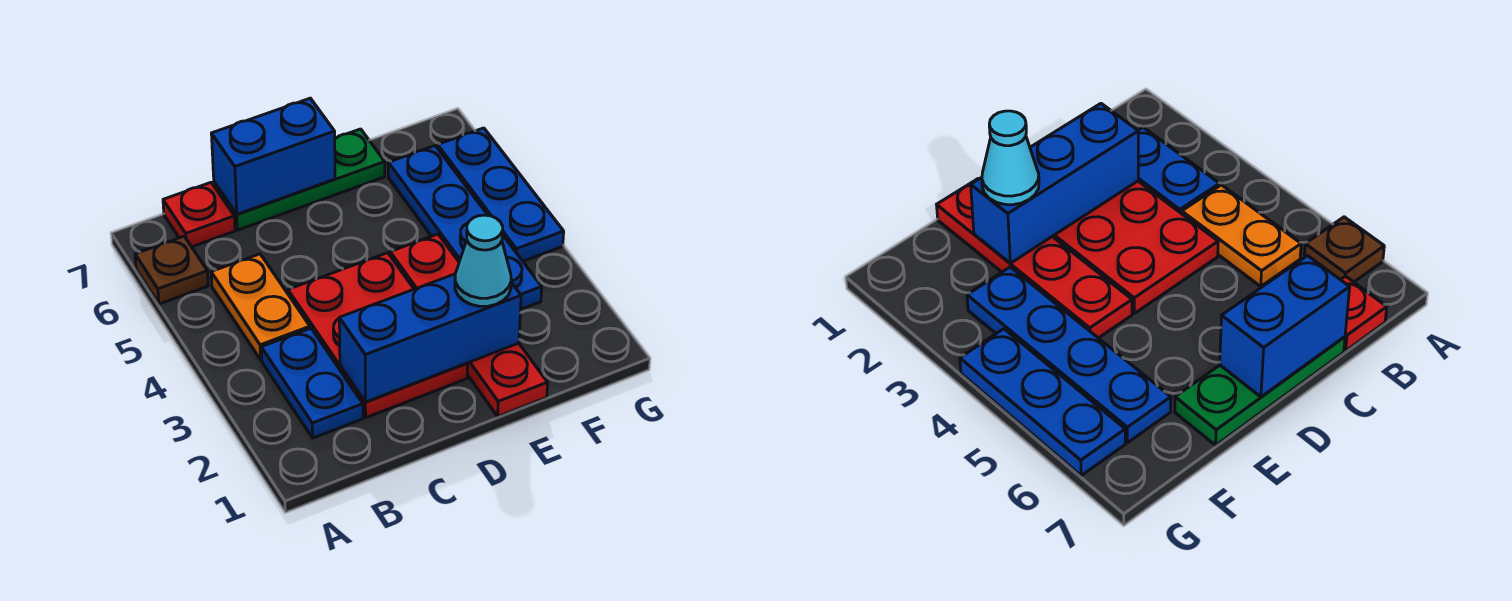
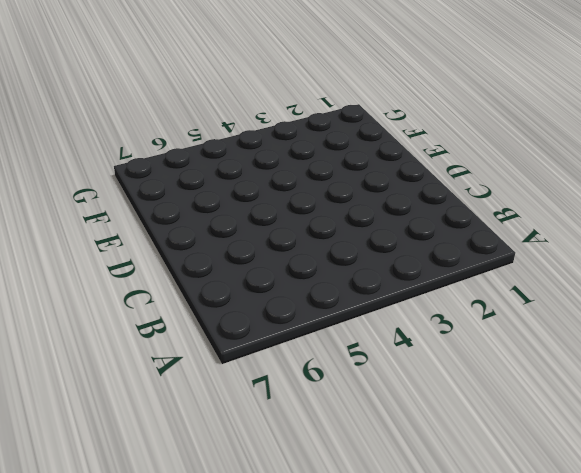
none -> brown plate A6 level 1
none -> blue plate B2:B3 level 1
none -> orange plate B4:B5 level 1

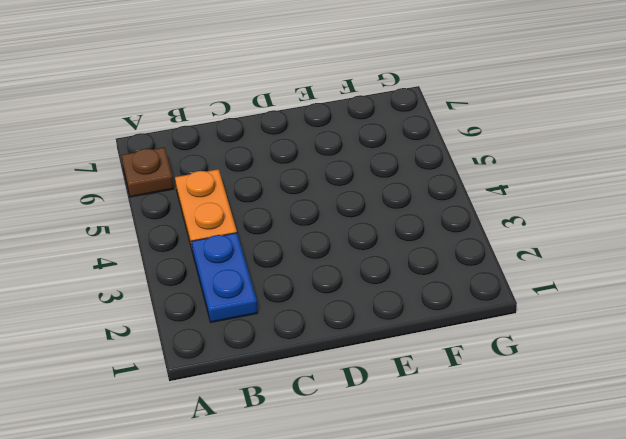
none -> red plate B7 level 1
none -> red plate C2:D4 level 1
none -> green plate C7:E7 level 1

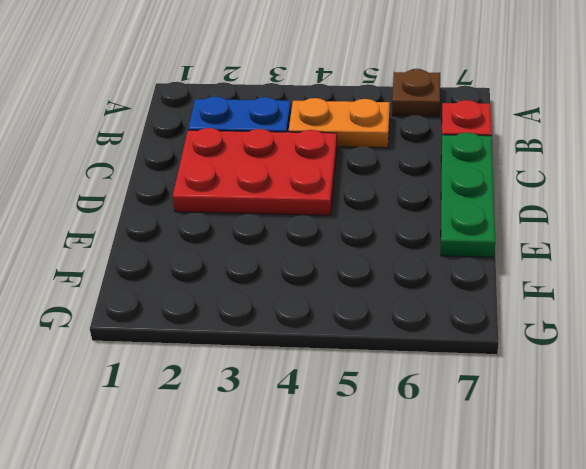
none -> red plate E1:E4 level 1
none -> blue plate F3:F6 level 1
none -> blue plate G4:G6 level 1

